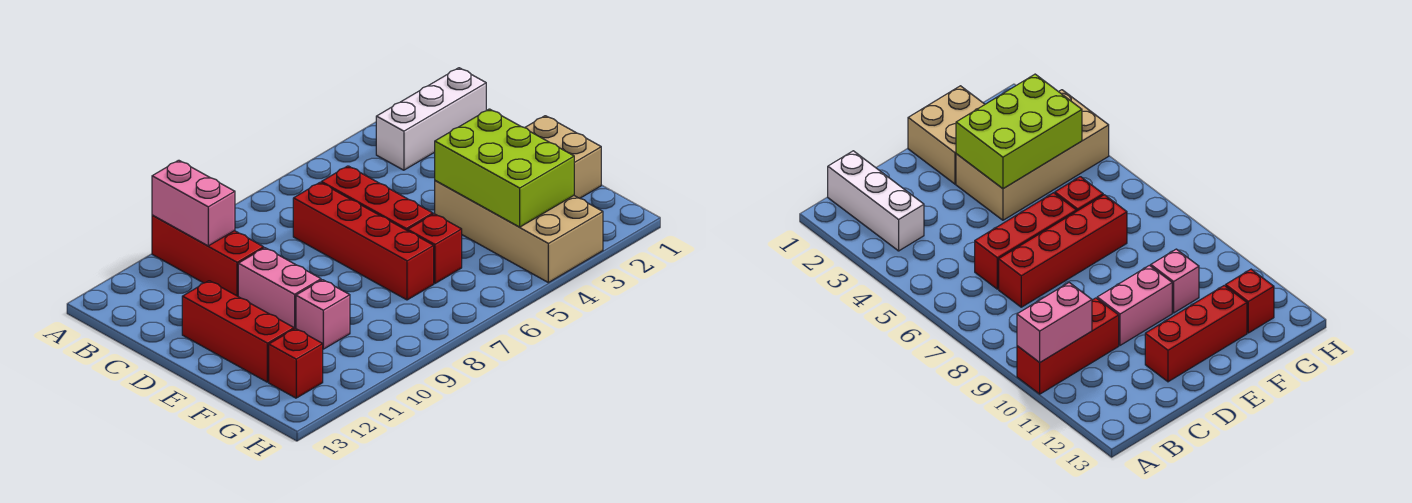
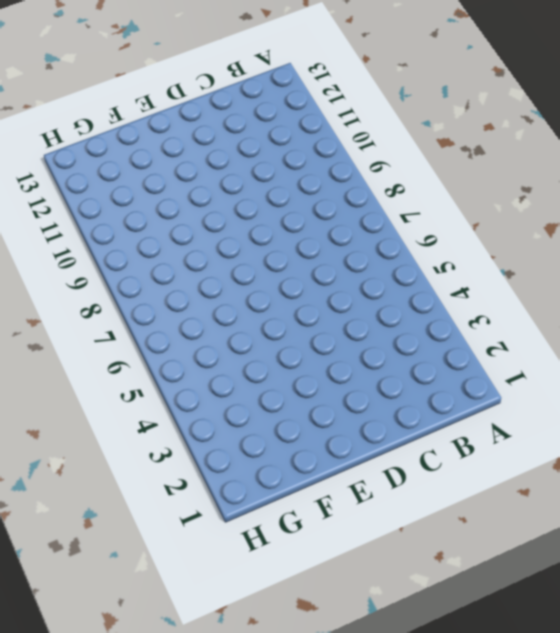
none -> red brick A10:C10 level 1
none -> white brick B1:B3 level 1
none -> red brick C6:E6 level 1

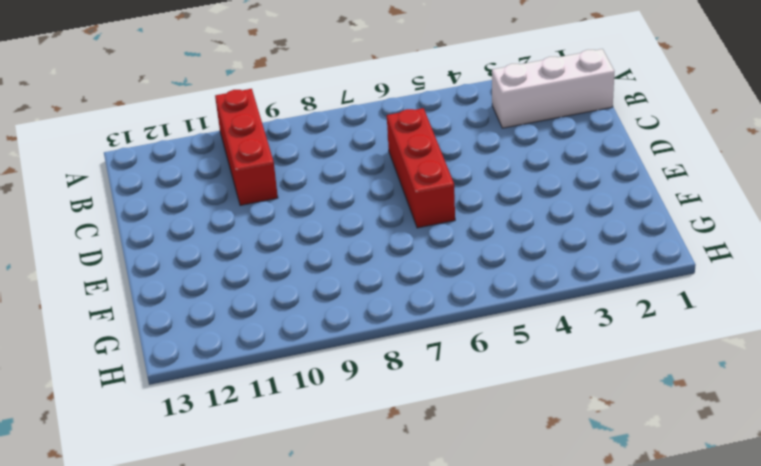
none -> red brick C7:F7 level 1
none -> pink brick D10:E10 level 1
none -> red brick D12:F12 level 1

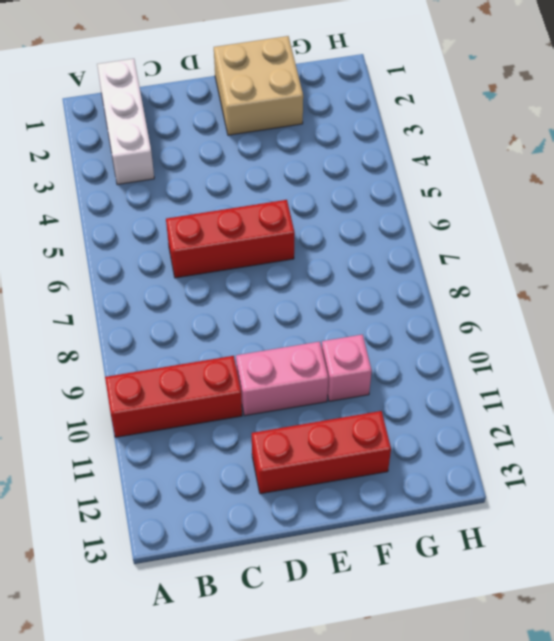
none -> red brick C7:F7 level 1
none -> tan brick E3:H4 level 1
none -> red brick F6 level 1

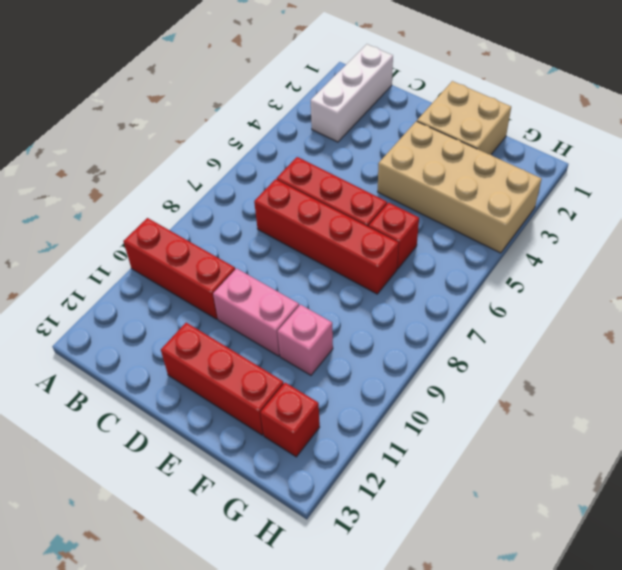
none -> pink brick A10:B10 level 2
none -> lime brick E3:G4 level 2

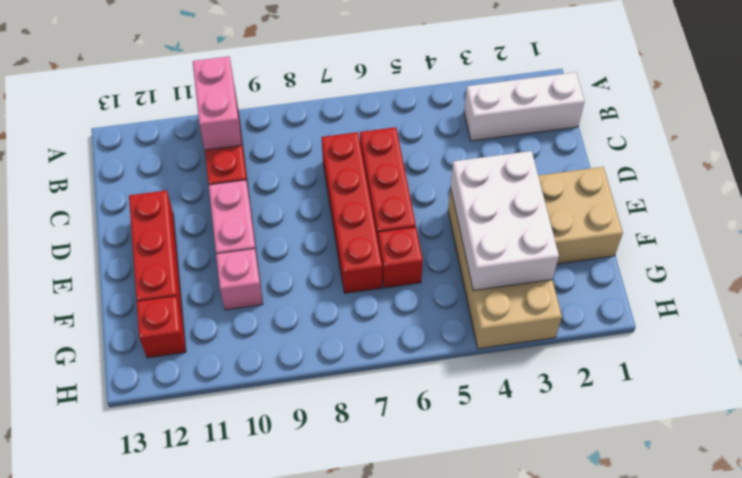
white brick E3:G4 level 2 -> lime brick E3:G4 level 2

